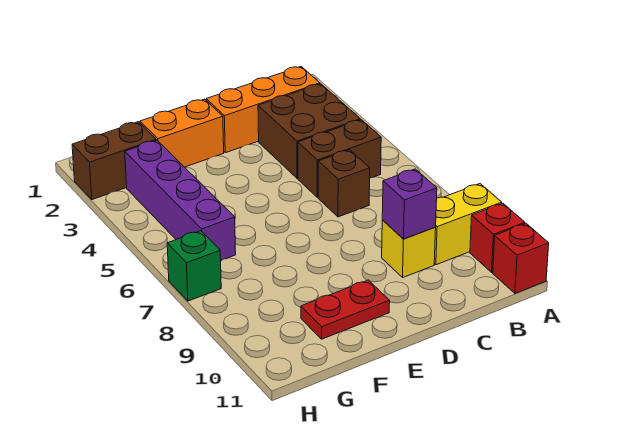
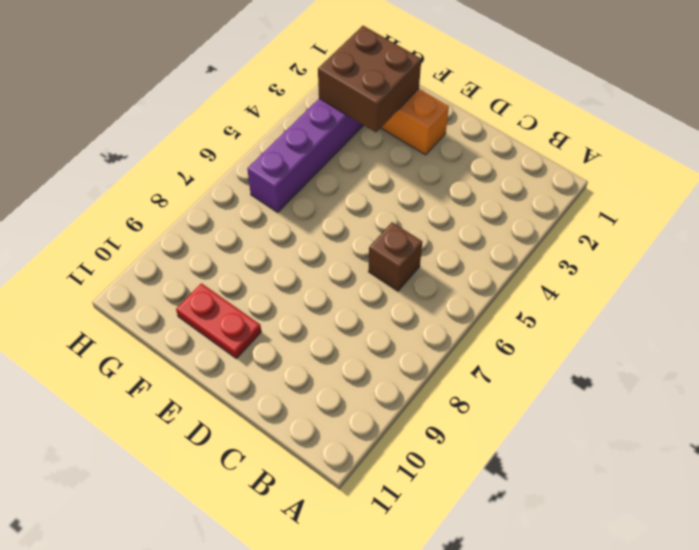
brown brick F2:G3 level 2 -> brown brick B3:C4 level 1
none -> yellow brick A9:B9 level 1
none -> red brick A10 level 1
none -> red brick A11 level 1

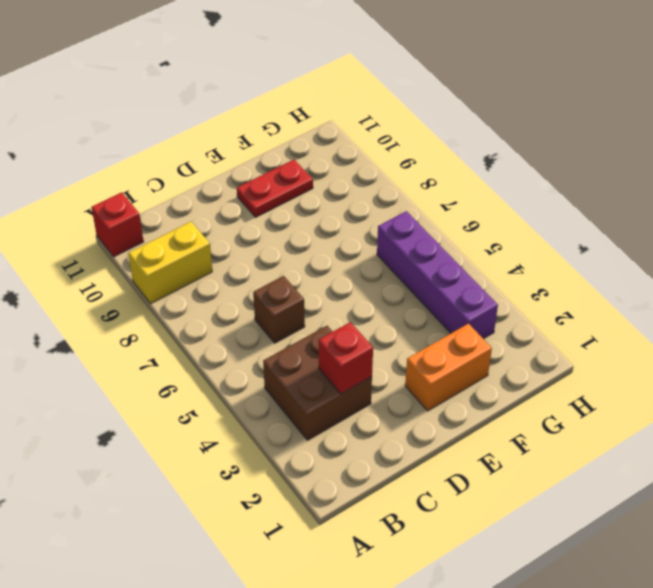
red brick C3 level 2 -> red brick A10 level 1
none -> orange brick B2:D2 level 1
none -> brown brick B5:C5 level 1
none -> yellow brick C9 level 1

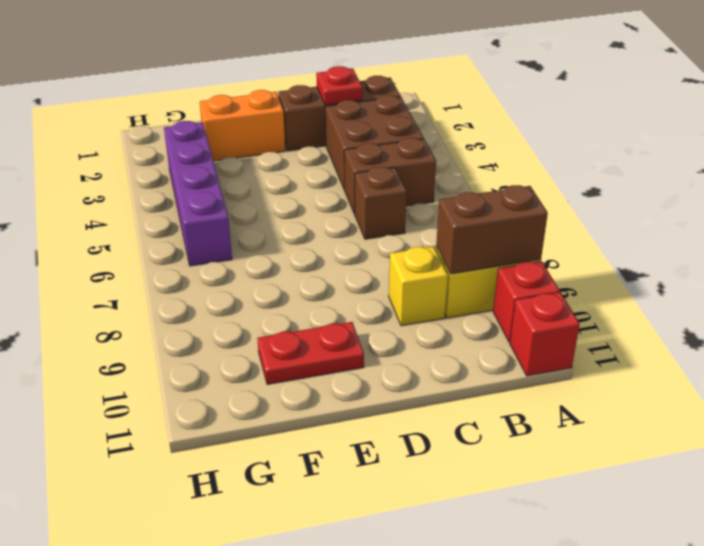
brown brick A9:B9 level 2 -> brown brick G2:H2 level 1
brown brick B2:D2 level 1 -> orange brick B2:D2 level 1
red plate C2 level 2 -> none
none -> green brick H7 level 1
none -> purple brick C9 level 2

